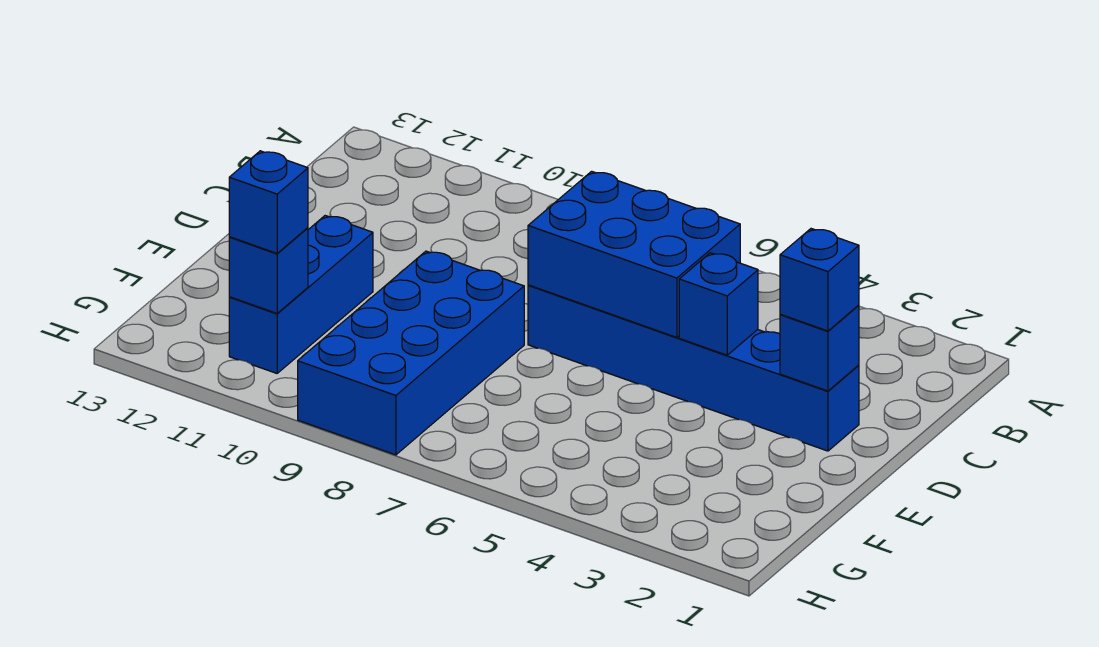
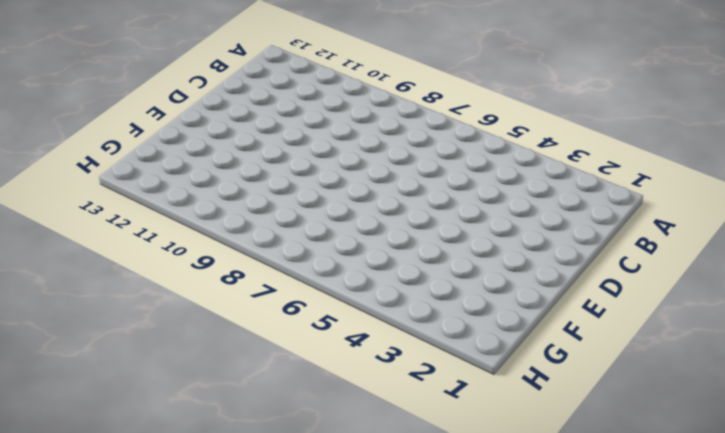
none -> blue brick D2:D7 level 1
none -> blue brick E8:H9 level 1

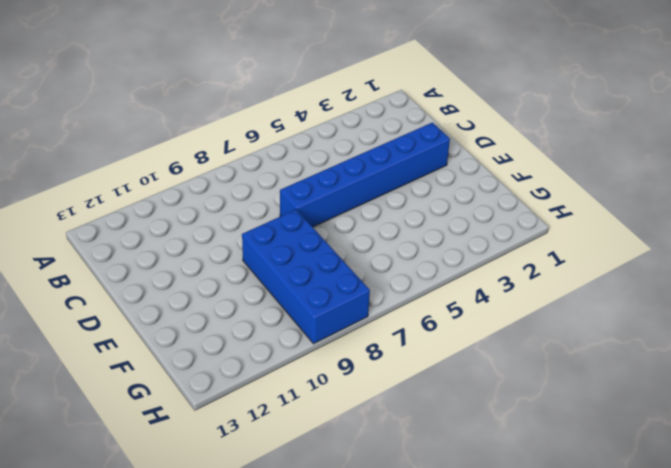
none -> blue brick E11:G11 level 1
none -> blue brick C5:D7 level 2

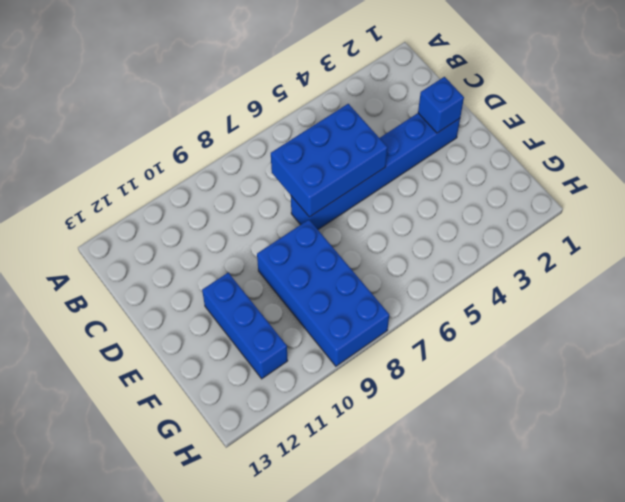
none -> blue brick D4 level 2
none -> blue brick G11 level 2

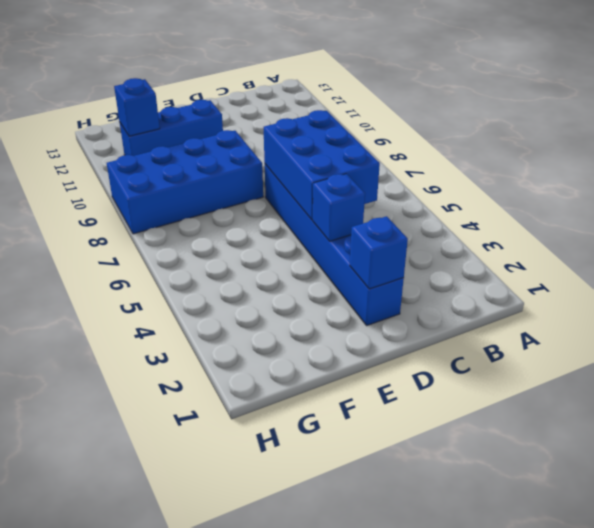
none -> blue brick D2 level 3
none -> blue brick G11 level 3

